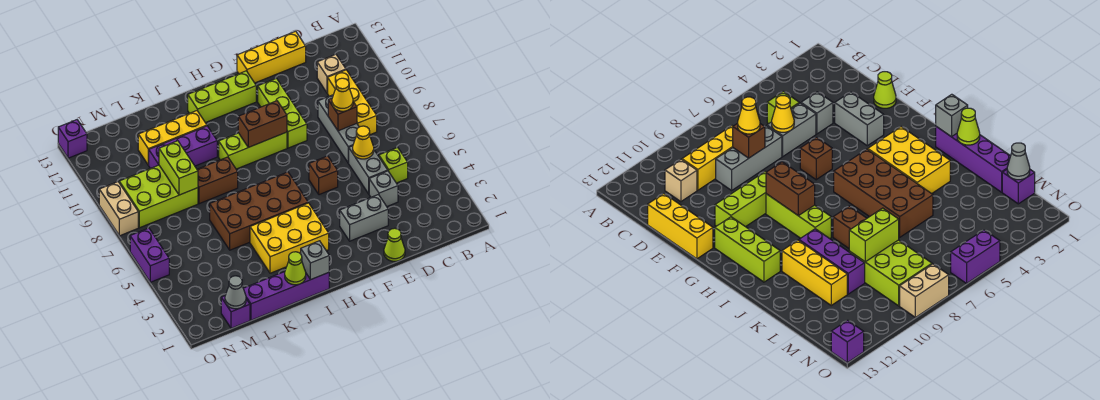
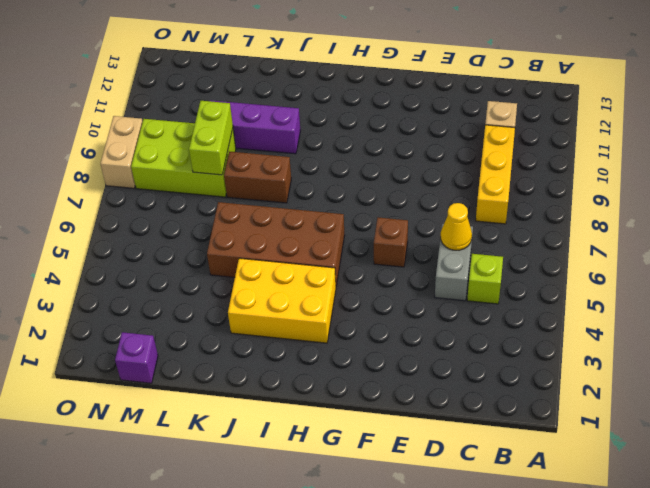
none -> grey brick D4 level 1
none -> grey brick D7:D9 level 1
none -> yellow brick D13:F13 level 1
none -> lime cone E1 level 1

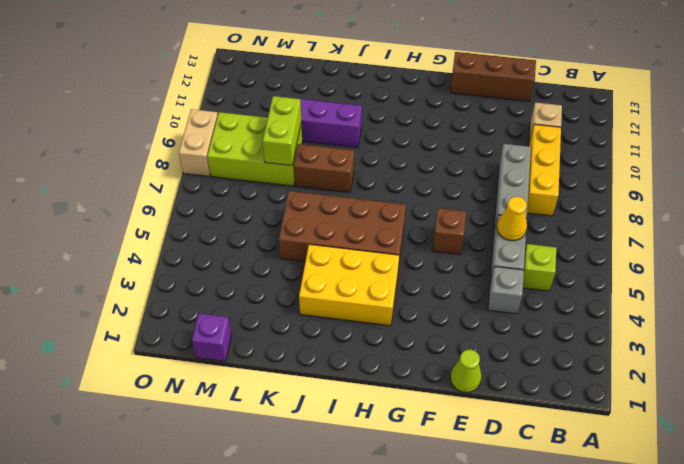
brown brick D13:F13 level 1 -> yellow brick D13:F13 level 1
none -> grey brick E3:F3 level 1
none -> lime brick F9:F11 level 1
none -> lime brick G9:I9 level 1
none -> lime brick G12:I12 level 1

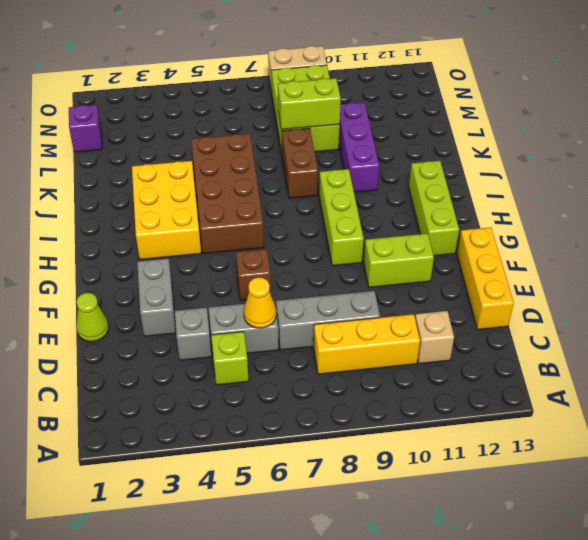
lime brick F10:F11 level 1 -> lime brick F9:F11 level 1
none -> purple brick I1:L1 level 1
none -> yellow brick J11:L11 level 1
none -> purple brick O5:O6 level 1
none -> purple brick O13 level 1

